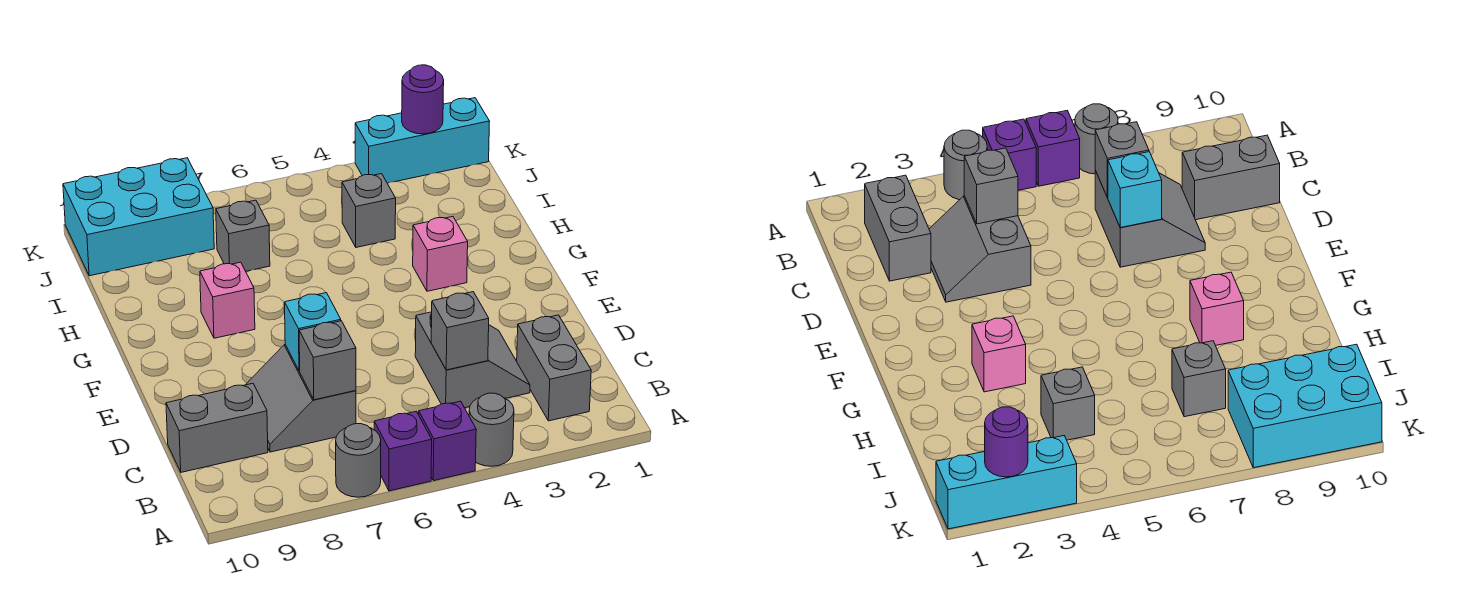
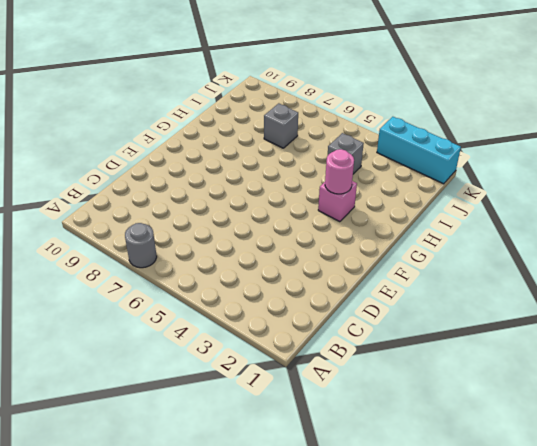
pink round brick G3 level 2 -> none
none -> grey round brick A4 level 1
none -> purple brick A5 level 1
none -> purple brick A6 level 1

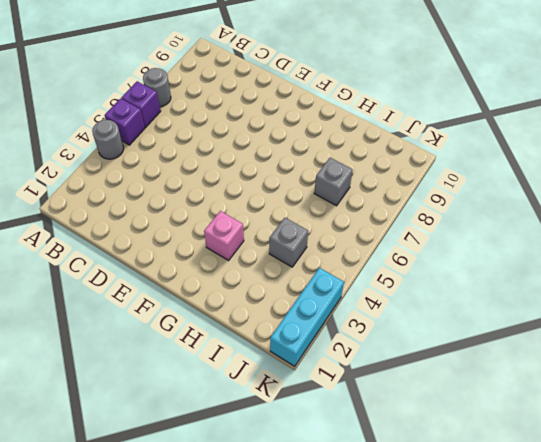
none -> grey brick B2:C2 level 1
none -> grey slope C3:D4 level 1 top 4
none -> grey slope C7:D8 level 1 top 7

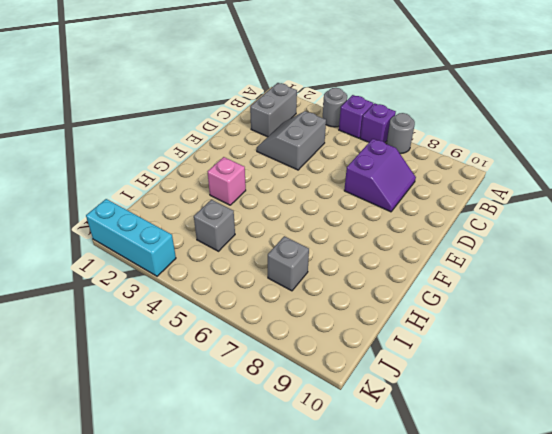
purple slope C7:D8 level 1 top 7 -> grey slope C7:D8 level 1 top 7
none -> grey brick C9:C10 level 1
none -> pink brick G8 level 1
none -> cyan brick J8:K10 level 1

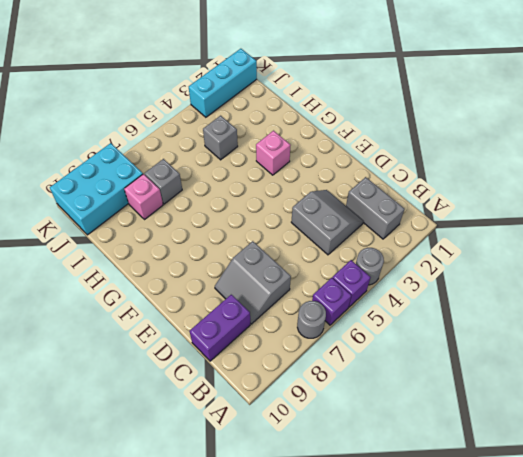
purple brick C9:C10 level 1 -> grey brick C9:C10 level 1
pink brick I8 level 1 -> pink brick G8 level 1
none -> grey brick C4 level 2
none -> grey brick C7 level 2
none -> cyan brick D7 level 2

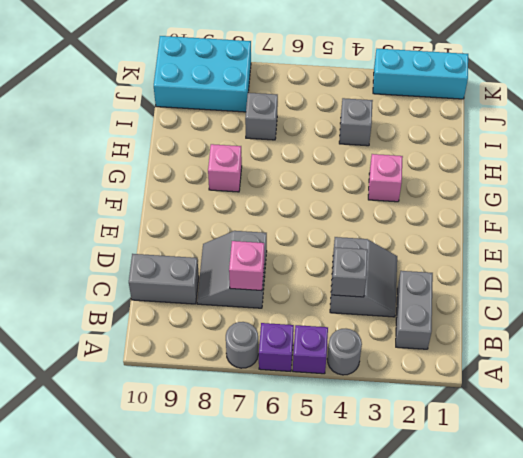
pink brick C7 level 2 -> grey brick C7 level 2
none -> cyan brick D7 level 2
none -> purple round brick K2 level 2

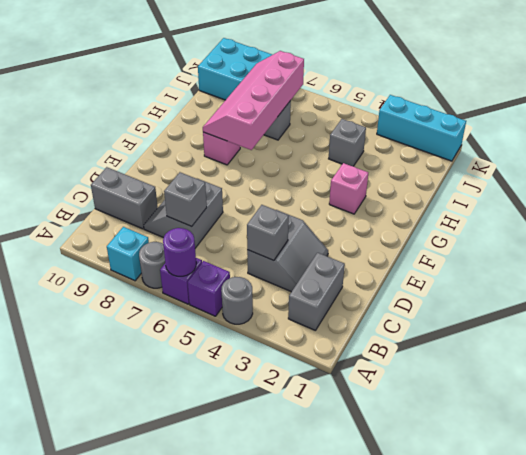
purple round brick A6 level 2 -> purple round brick K2 level 2
cyan brick A8 level 1 -> cyan brick D7 level 2
pink slope G7:J8 level 2 top 7 -> none

